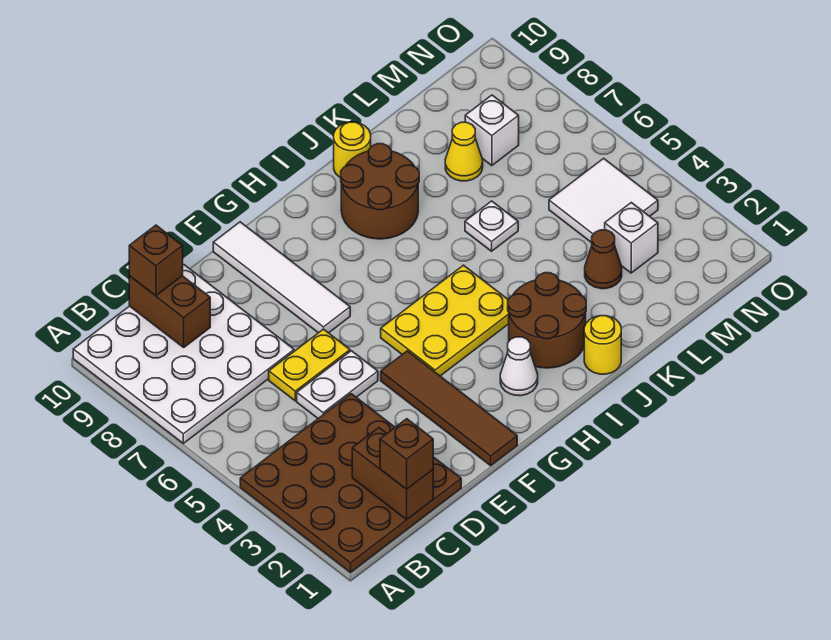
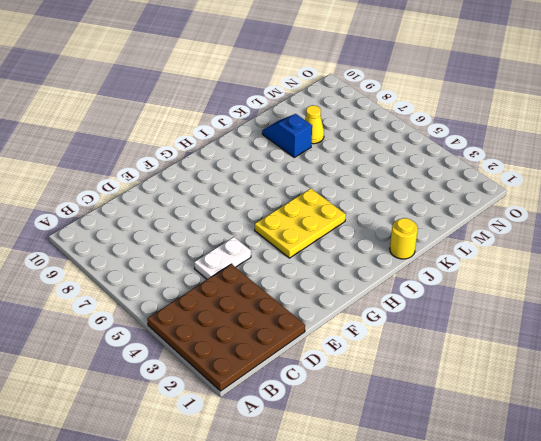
blue slope K8:K9 level 1 top 8 -> none
none -> white plate A7:D10 level 1
none -> yellow plate D6:E6 level 1
none -> brown tile F1:F4 level 1

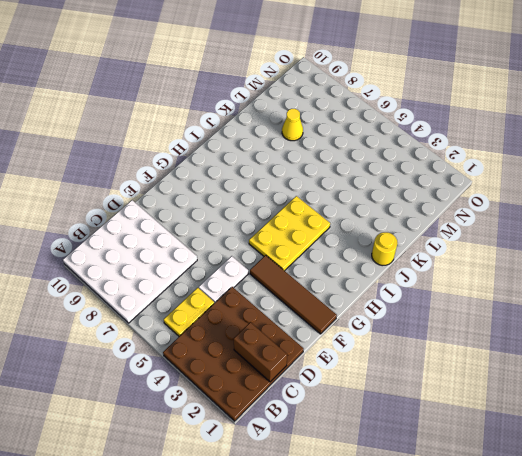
yellow plate B5:C5 level 1 -> yellow plate D6:E6 level 1
none -> white tile F7:F10 level 1
none -> white cone H2 level 1
none -> brown round brick I2:J3 level 1

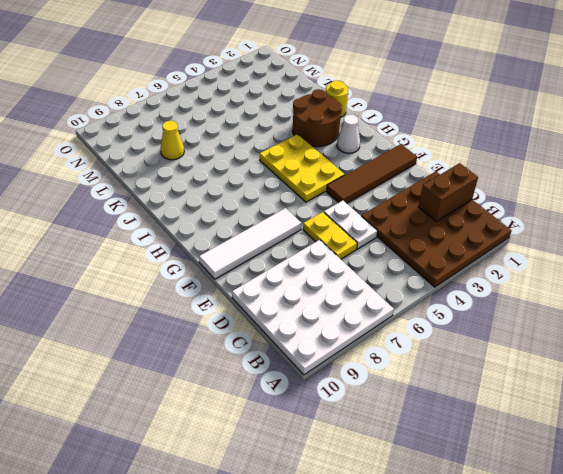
none -> brown round brick I8:J9 level 1
none -> yellow round brick J10 level 1
none -> white plate K6 level 1

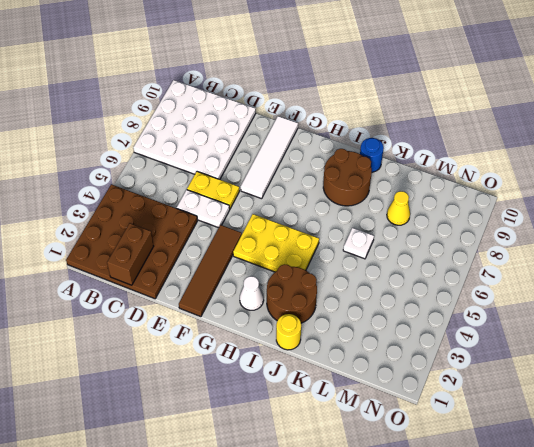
blue round brick J10 level 1 -> yellow round brick J10 level 1
none -> brown cone L3 level 1
none -> white brick M3 level 1
none -> white tile M4:N5 level 1

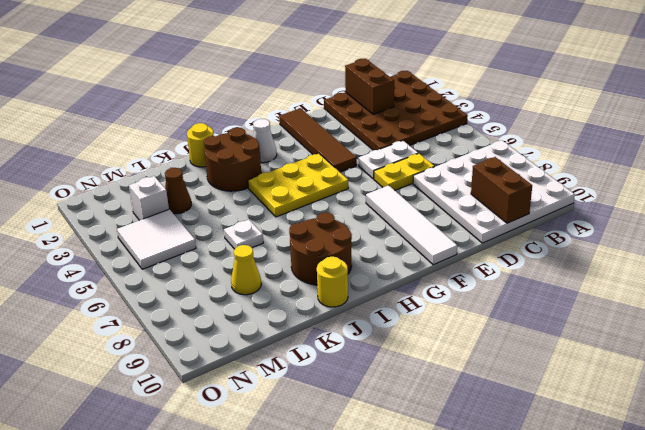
none -> white brick M8 level 1
none -> brown brick C1 level 3
none -> brown brick C10 level 3

